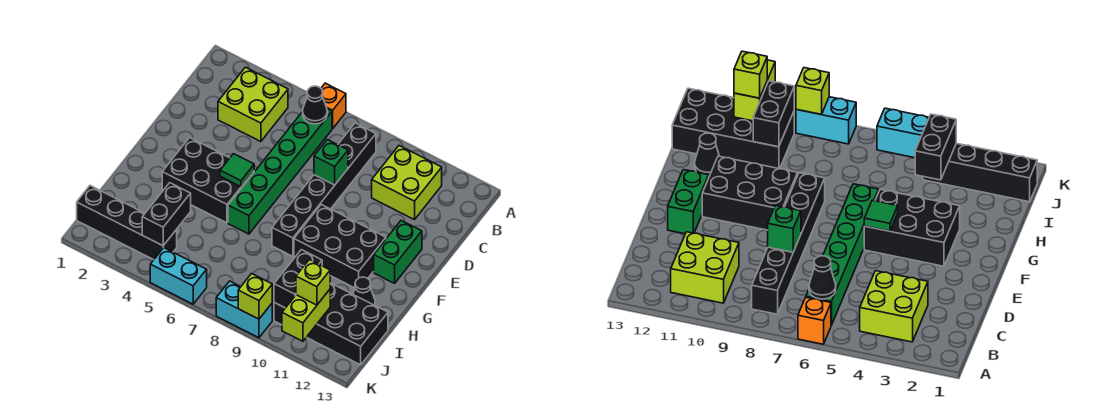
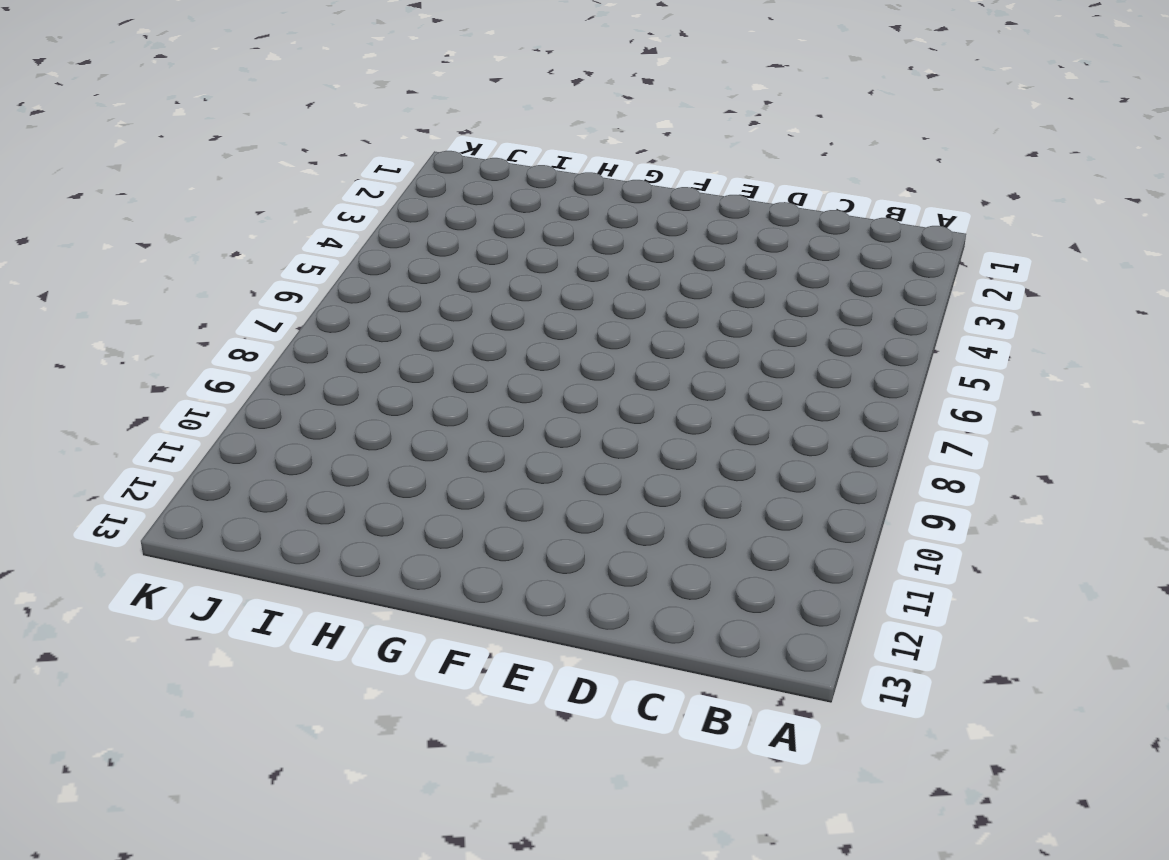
none -> orange brick A6 level 1
none -> lime brick B3:C4 level 1
none -> green brick B6:G6 level 1

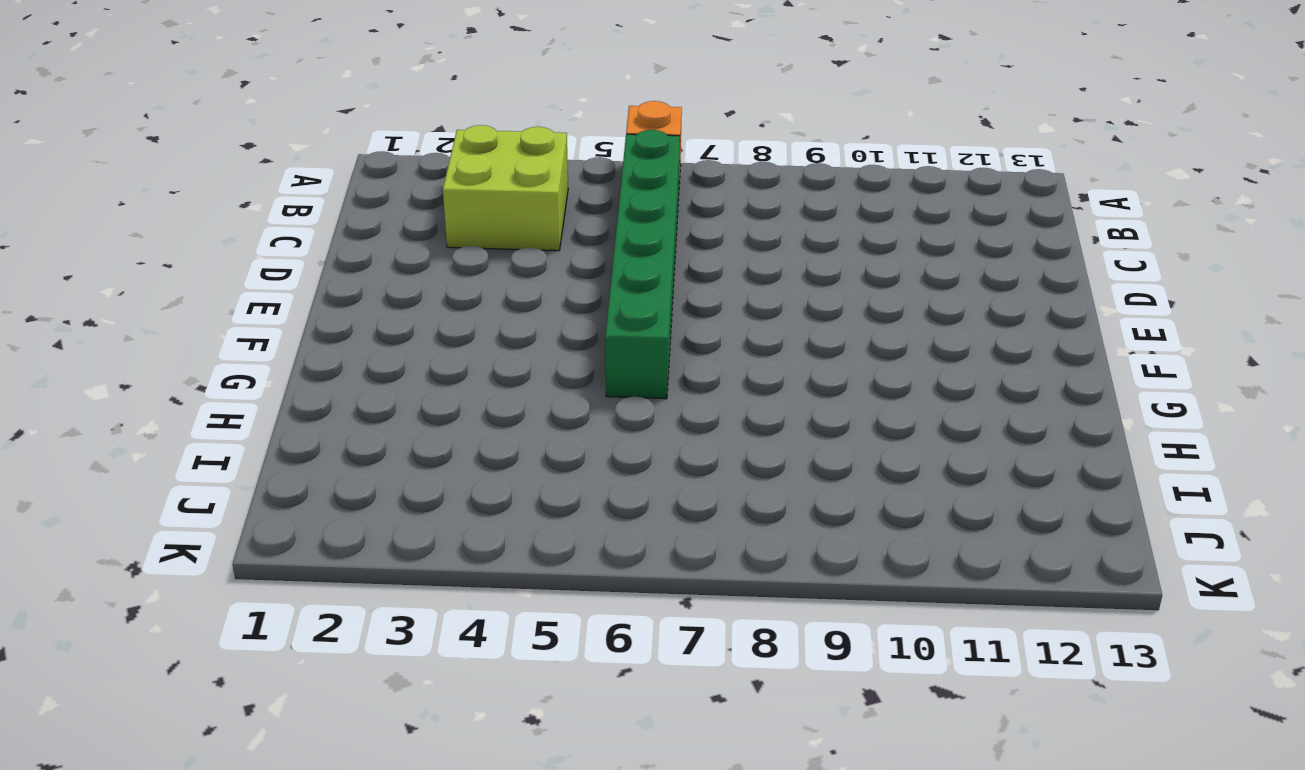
none -> black brick B8:G8 level 1
none -> lime brick B10:C11 level 1
none -> green brick E12:F12 level 1

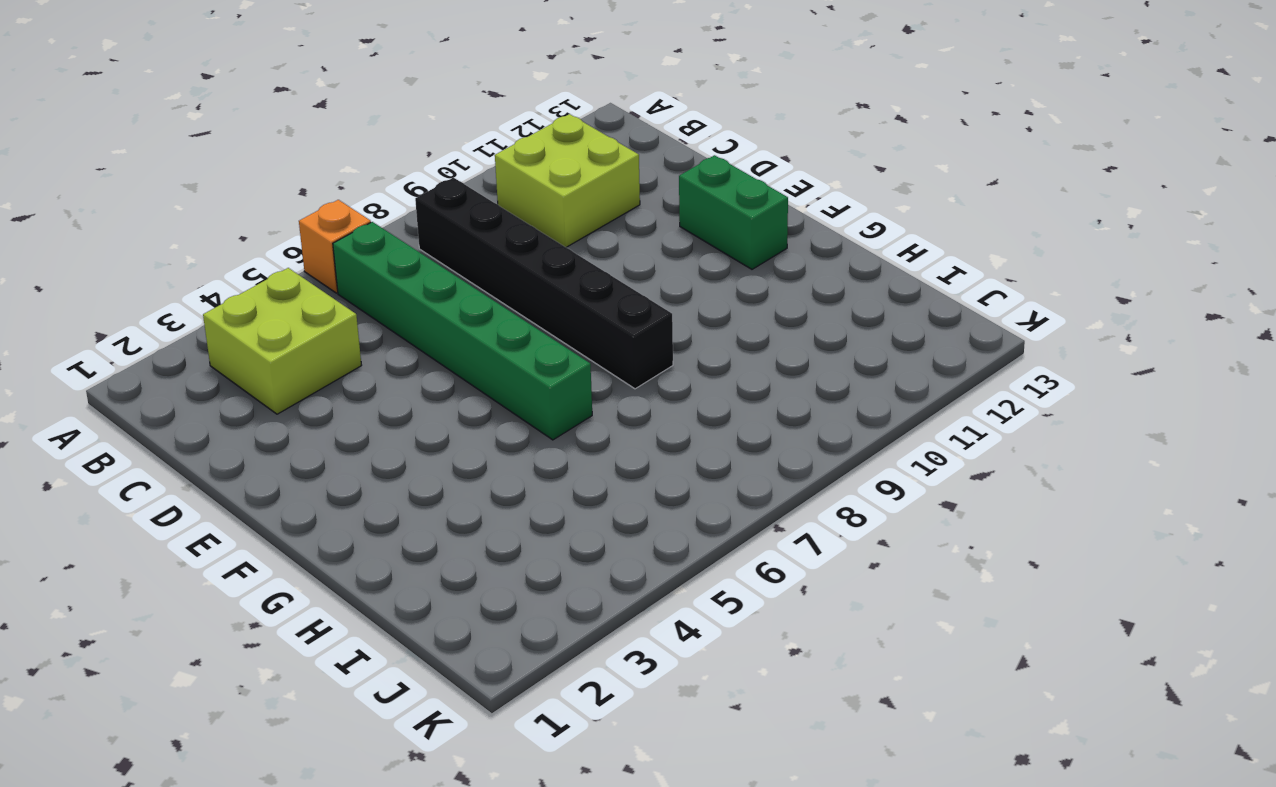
none -> black brick F3:G5 level 1
none -> black brick F9:G11 level 1
none -> black cone H12 level 1

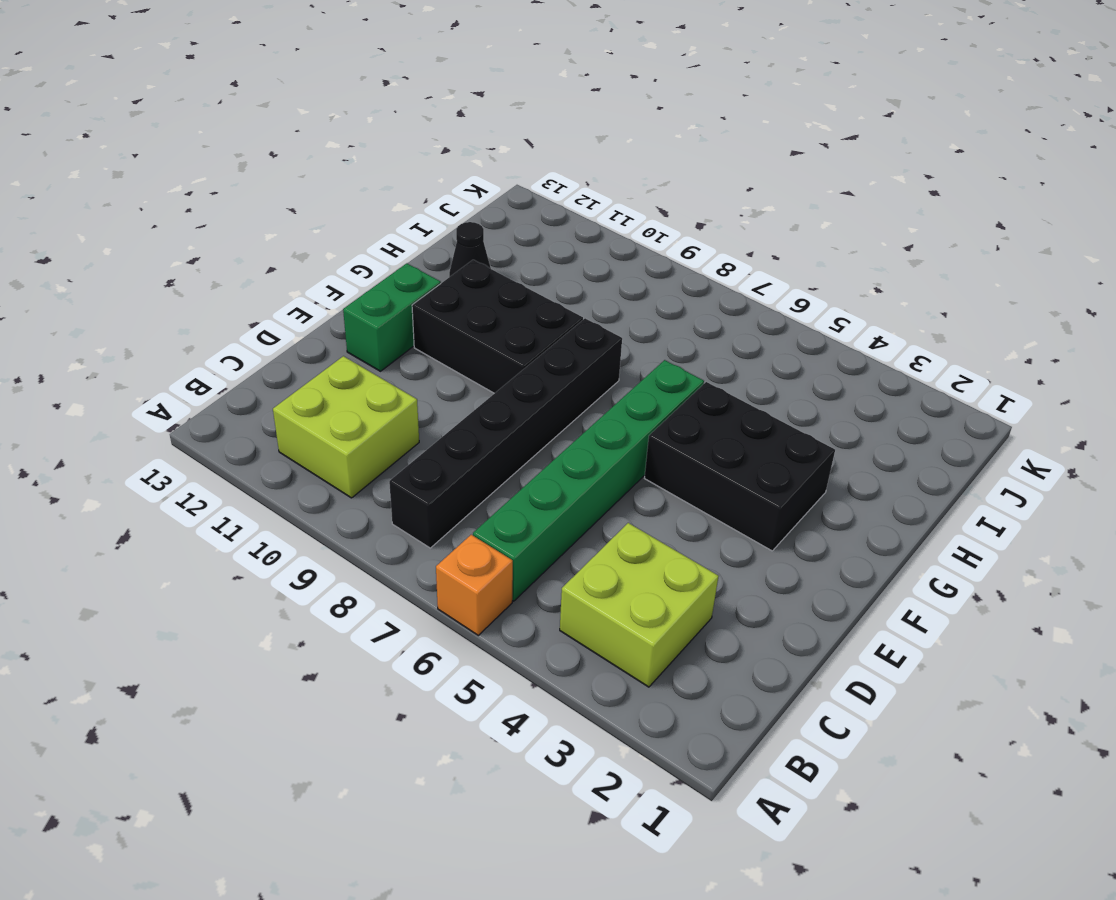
none -> black brick I10:J13 level 1
none -> black brick J1:J4 level 1
none -> cyan brick K5:K6 level 1

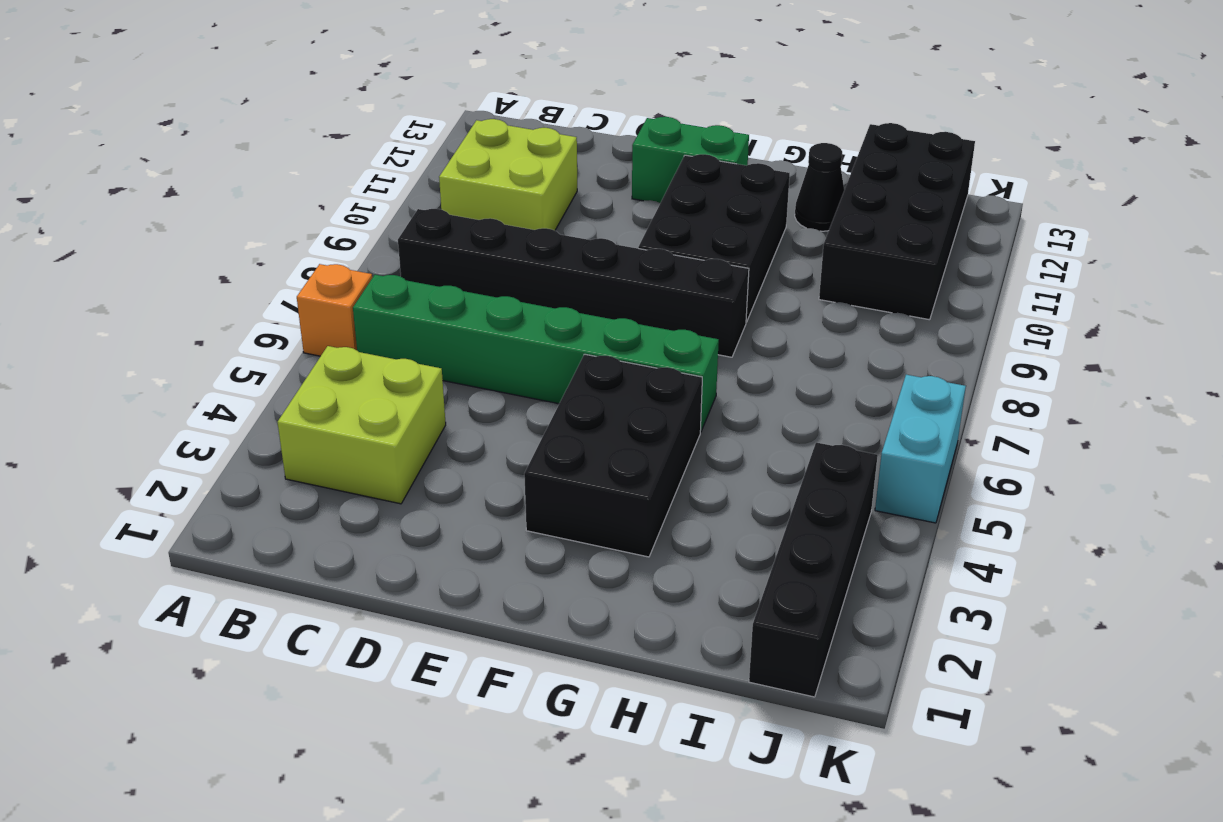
none -> cyan brick K8:K9 level 1
none -> black cone B6 level 2
none -> green brick D8 level 2

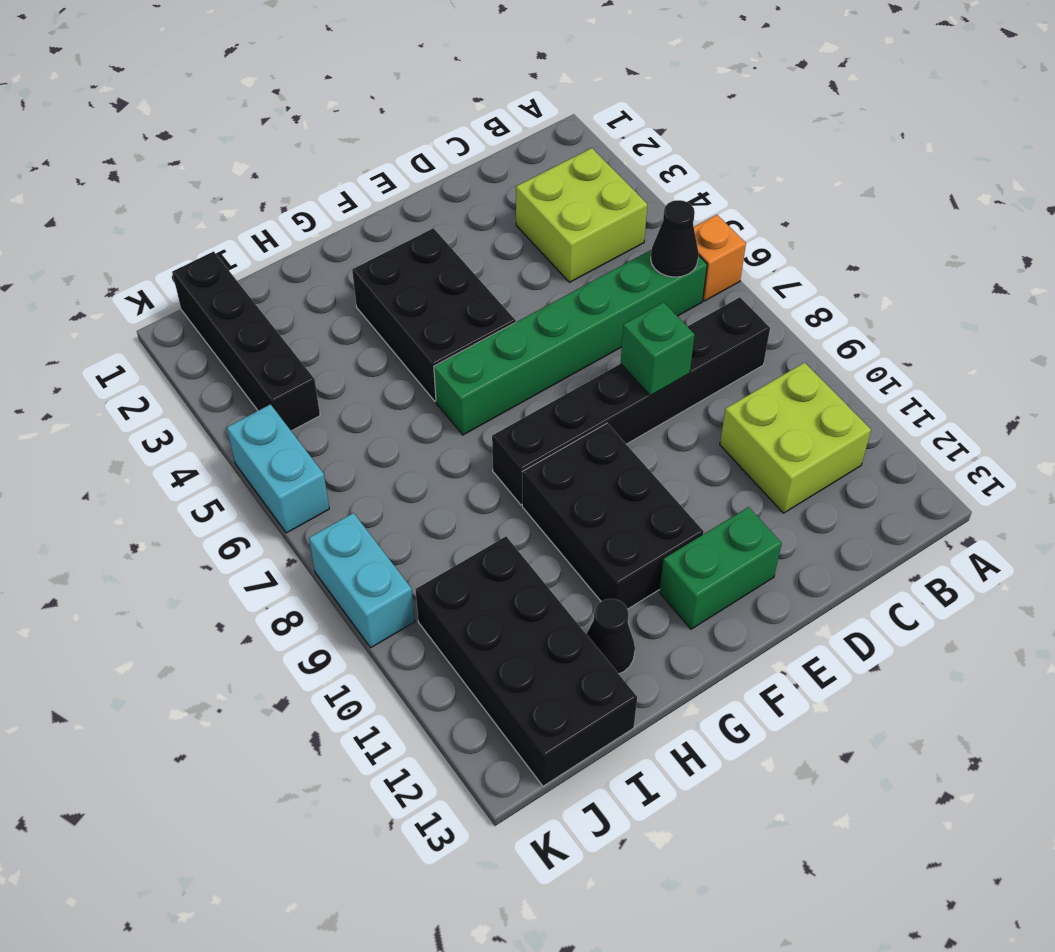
none -> green tile F5 level 2
none -> black brick I4:J4 level 2
none -> black brick I10:J10 level 2

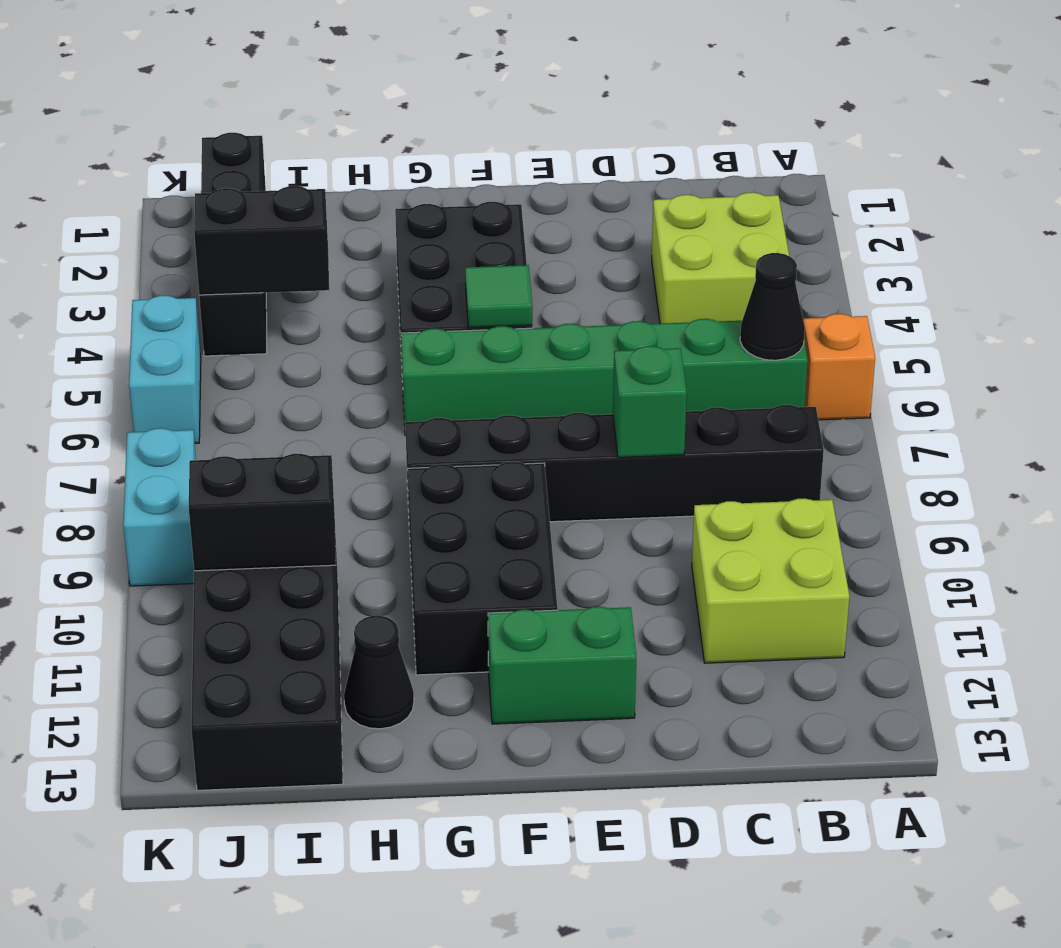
none -> lime brick J11:K11 level 2
none -> lime brick K9 level 2
none -> lime brick J11 level 3

